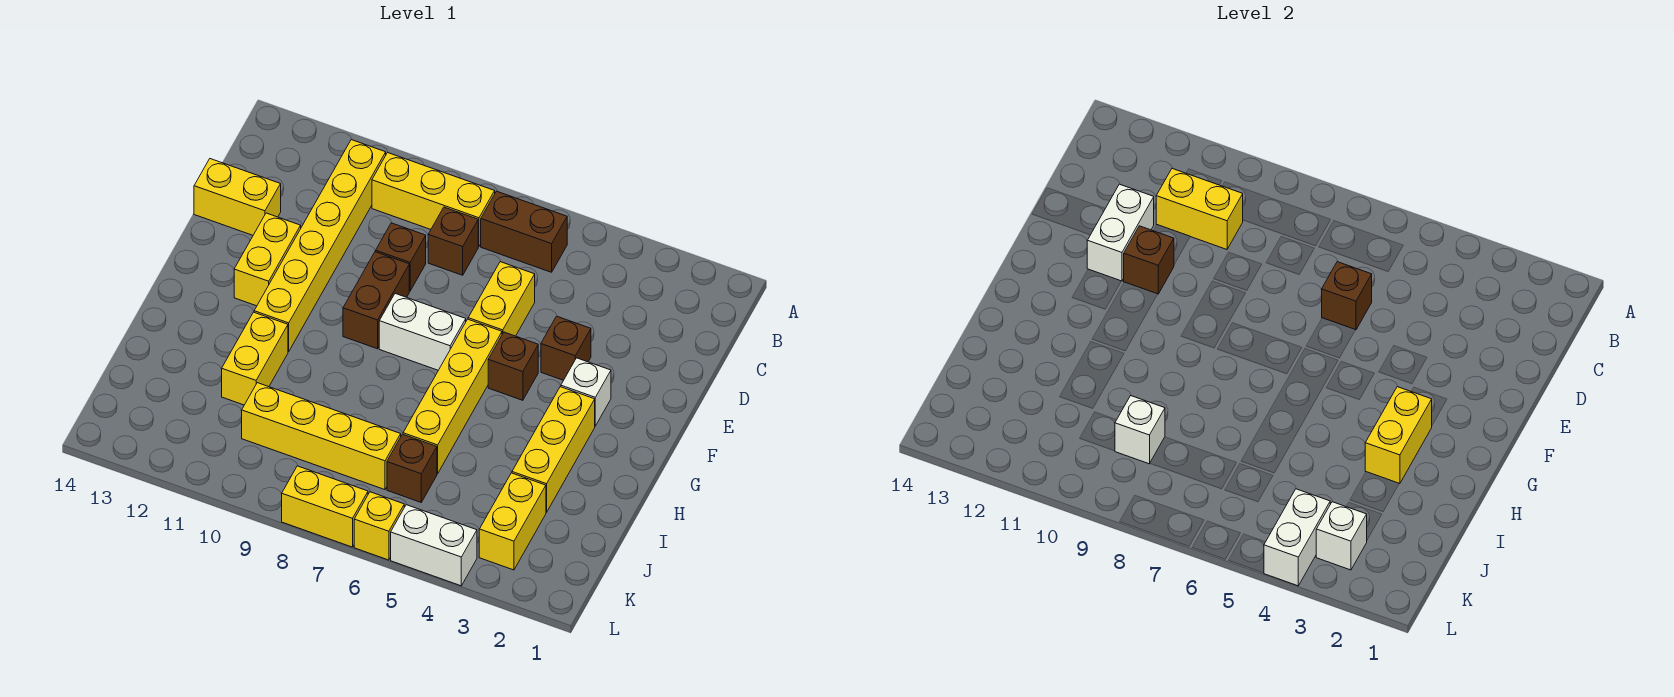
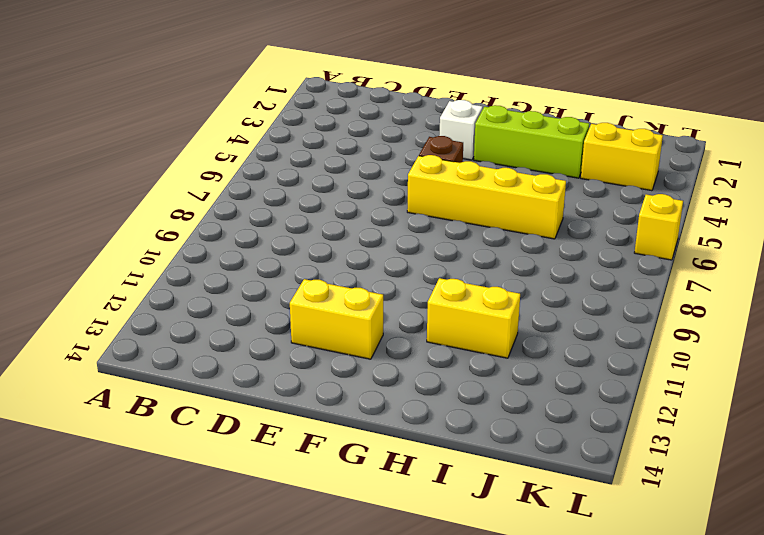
lime brick G3:I3 level 1 -> yellow brick G3:I3 level 1
none -> brown brick B6:B7 level 1
none -> yellow brick B8:B10 level 1
none -> yellow brick B11:G11 level 1
none -> brown brick C8 level 1

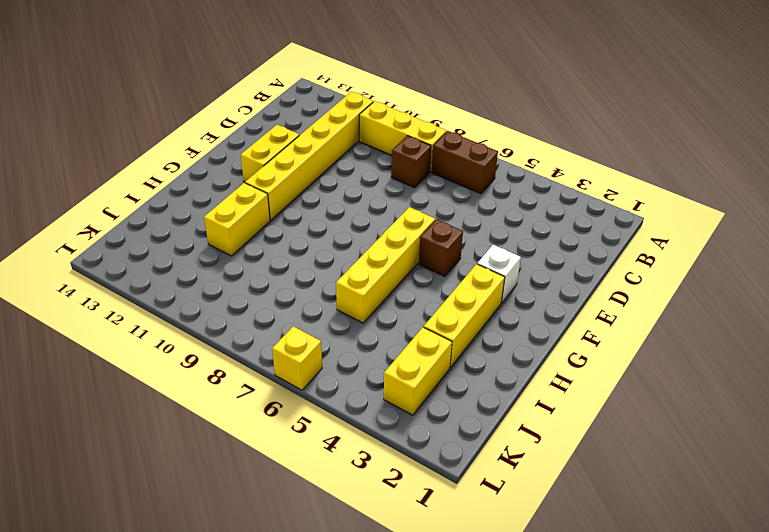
none -> yellow brick D6:E6 level 1
none -> brown brick D9 level 1
none -> yellow brick D13:D14 level 1
none -> brown brick E4 level 1

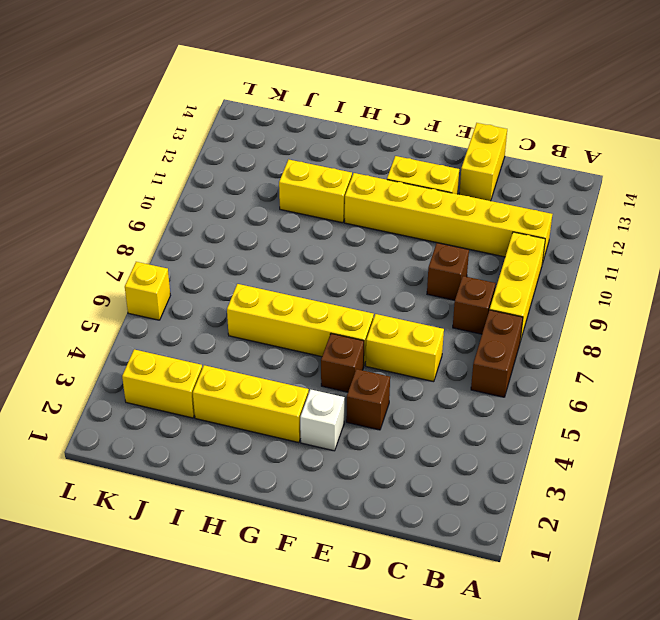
none -> brown brick E9:F9 level 1
none -> white brick F7:F8 level 1
none -> brown brick J6 level 1
none -> yellow brick J7:J10 level 1

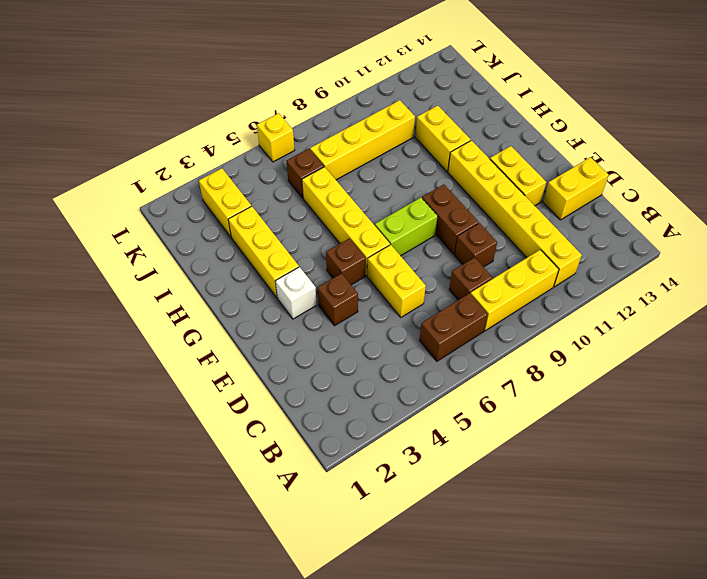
lime brick F7:F8 level 1 -> white brick F7:F8 level 1
none -> white brick L4:L5 level 1
none -> yellow brick L7:L8 level 1
none -> yellow brick C10:C11 level 2
none -> brown brick D6 level 2

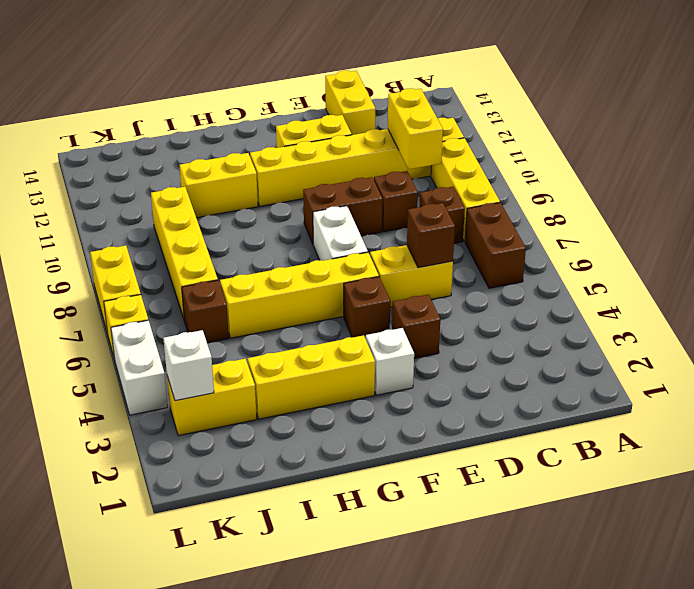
none -> white brick D12:E12 level 2
none -> brown brick E11 level 2
none -> yellow brick G3:H3 level 2
none -> white brick J9 level 2

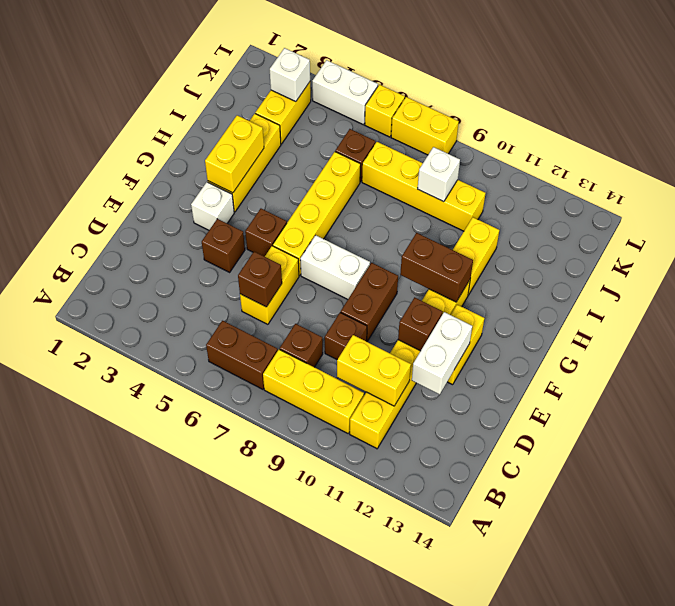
brown brick G10:G11 level 2 -> none
none -> yellow brick D13:D14 level 1
none -> white brick K4:L4 level 2

